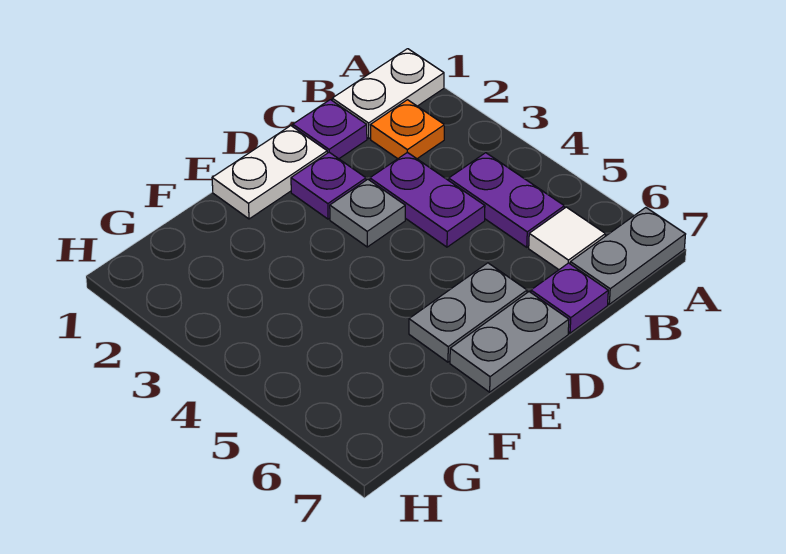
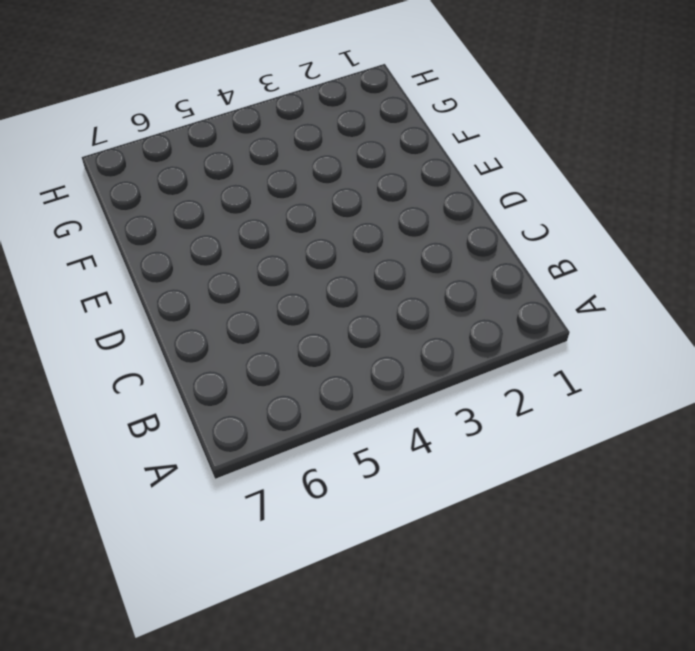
none -> white plate A1:B1 level 1
none -> grey plate A7:B7 level 1
none -> orange plate B2 level 1

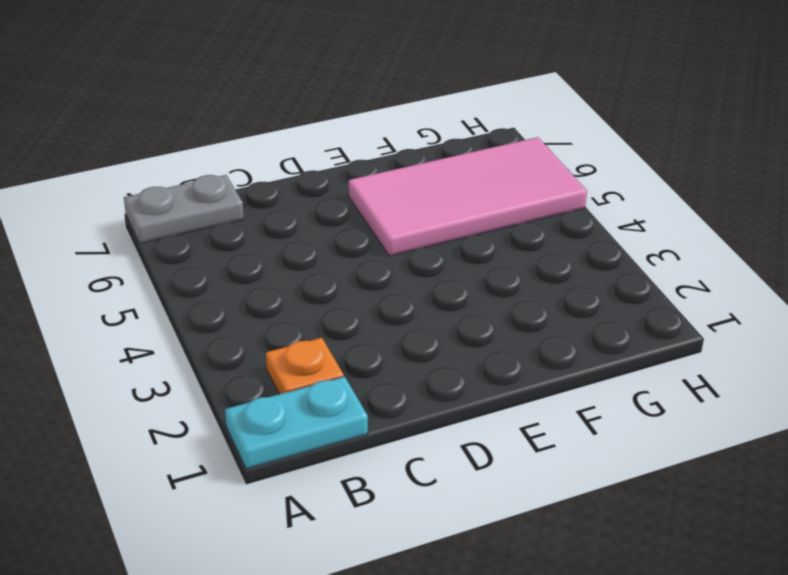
cyan plate A1:B1 level 1 -> white plate A1:B1 level 1
pink tile E5:H6 level 1 -> grey plate D6:E6 level 1
none -> purple plate B4:B5 level 1
none -> white tile B6 level 1
none -> purple plate C1 level 1

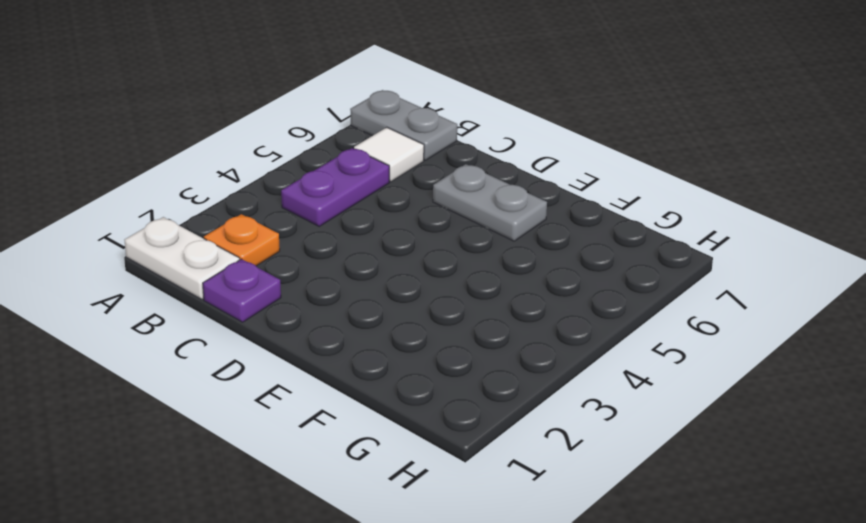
none -> purple plate C3:C4 level 1
none -> purple plate C7 level 1
none -> white plate D1:E1 level 1

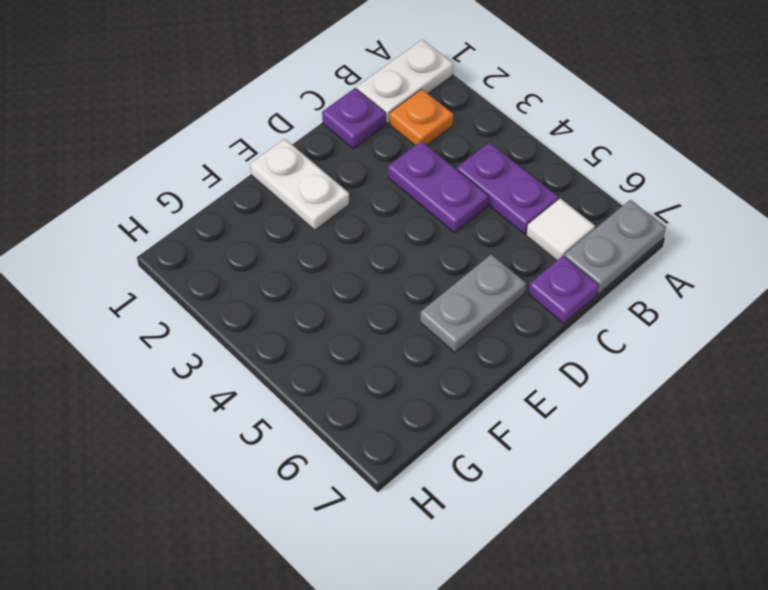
white plate E1:E2 level 1 -> white plate D1:E1 level 1
none -> purple plate D2 level 1
none -> grey plate D3 level 1
none -> grey plate D7:E7 level 1

